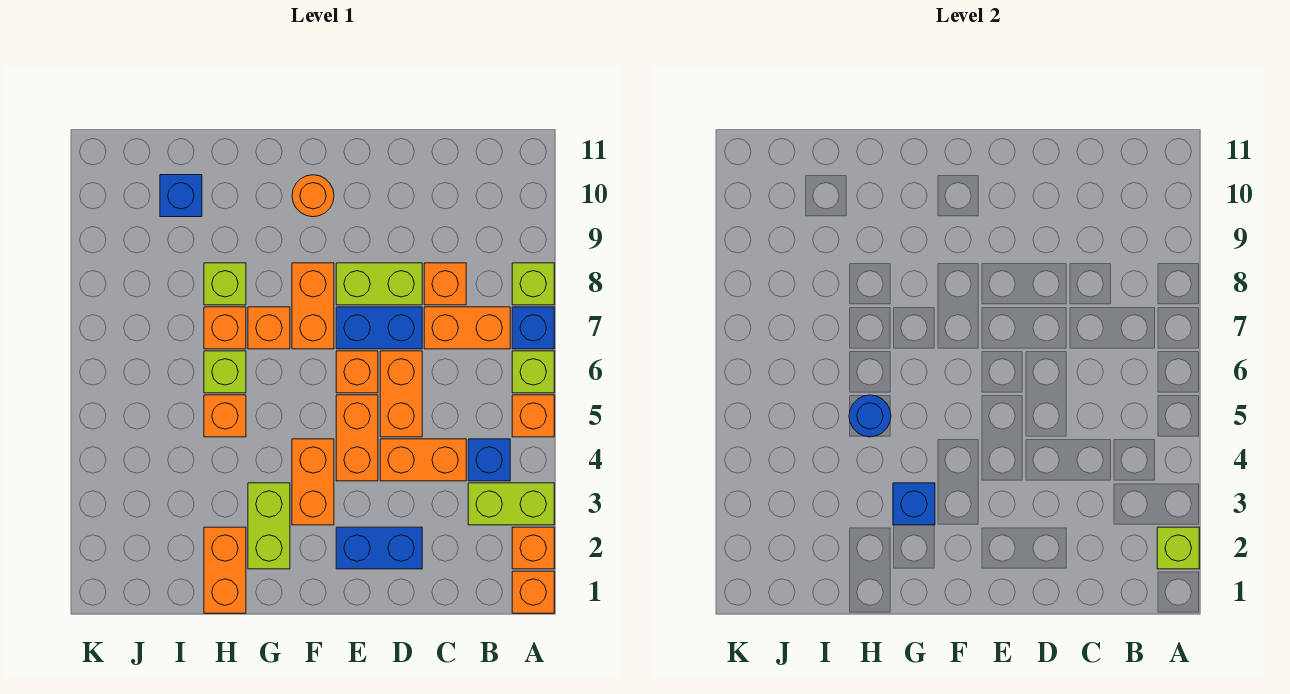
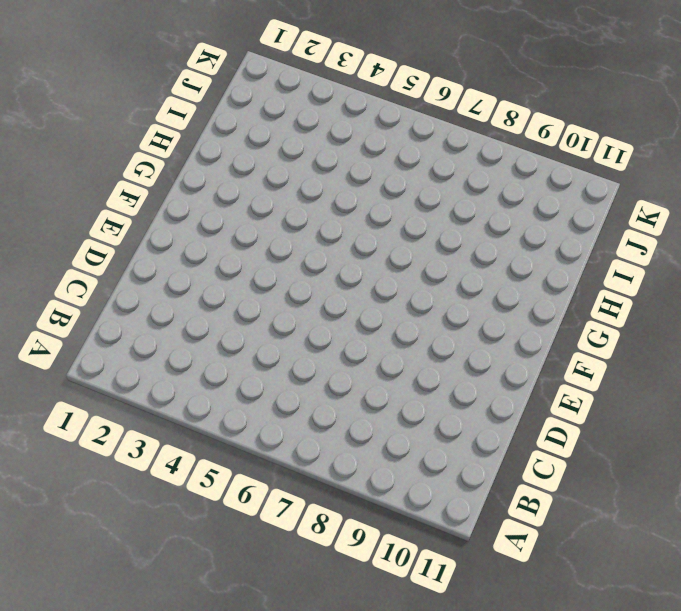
none -> orange brick A1 level 1
none -> orange brick A2 level 1
none -> lime brick A3:B3 level 1
none -> orange brick A5 level 1

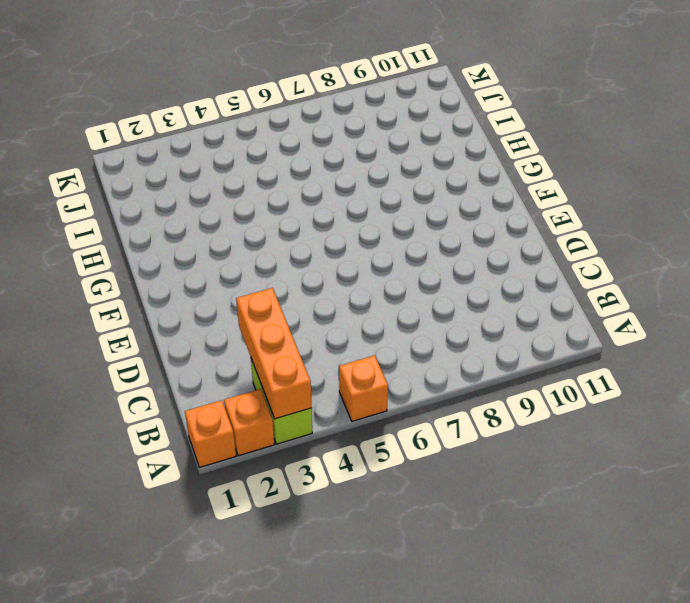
orange brick A3:C3 level 2 -> none
none -> lime brick A6 level 1
none -> blue brick A7 level 1
none -> lime brick A8 level 1
none -> blue brick B4 level 1

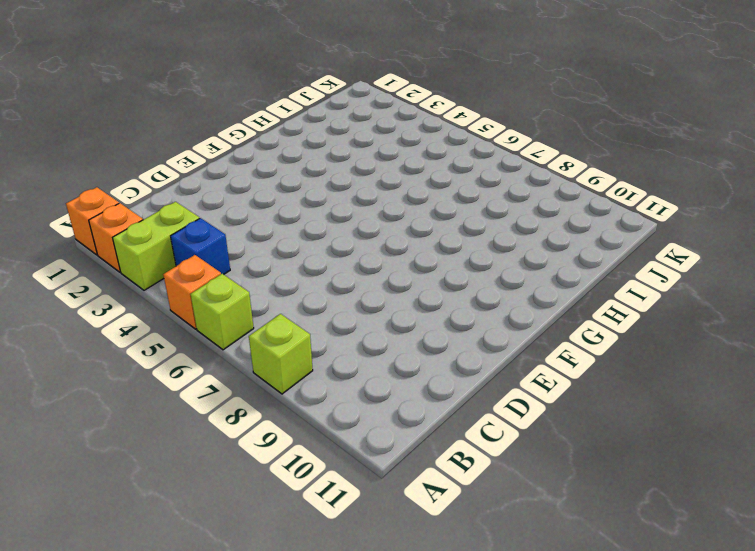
none -> blue brick A7 level 1
none -> orange brick B7:C7 level 1
none -> orange brick C4:D4 level 1
none -> orange brick C8 level 1

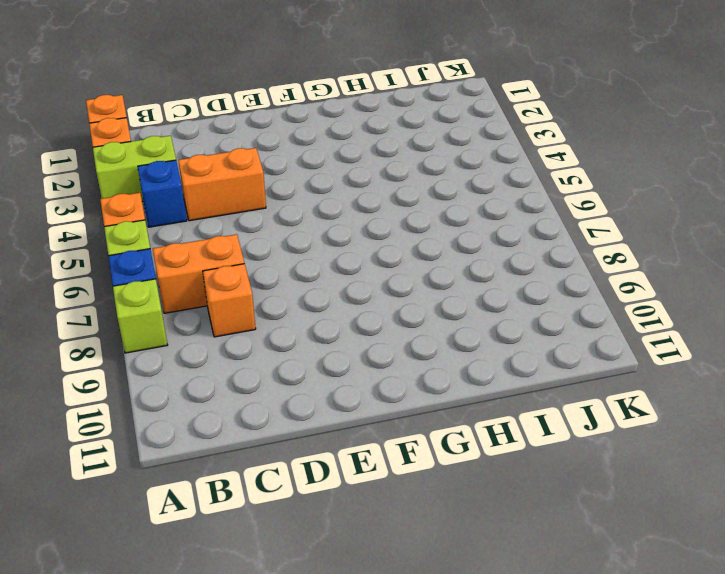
none -> blue brick D2:E2 level 1
none -> orange brick D5:D6 level 1
none -> blue brick D7:E7 level 1
none -> lime brick D8:E8 level 1

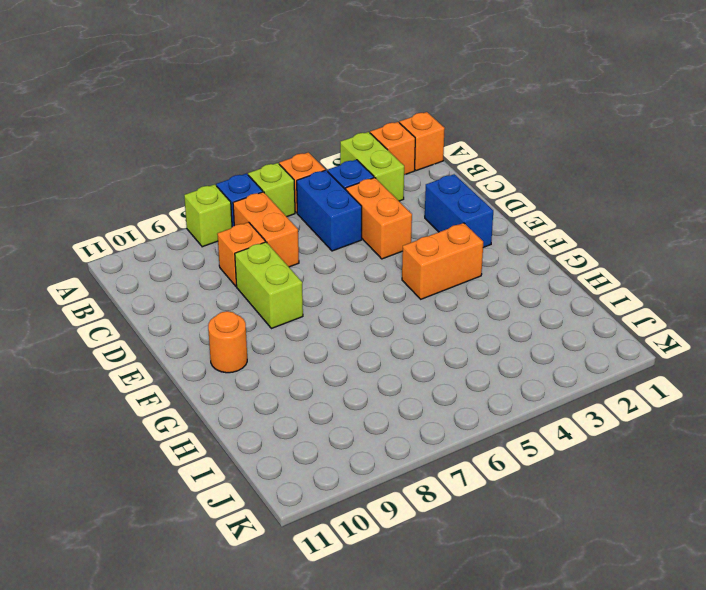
blue brick B5:C5 level 1 -> blue brick D7:E7 level 1
none -> orange brick D5:D6 level 1
none -> orange brick E4:E5 level 1
none -> orange brick E6 level 1
none -> orange brick F7:F8 level 1

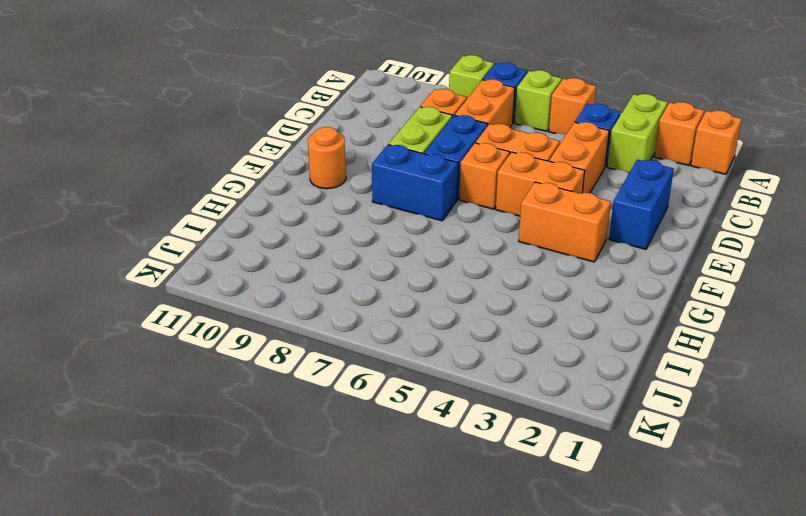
blue brick F7:F8 level 1 -> orange brick F7:F8 level 1
none -> lime brick G2:G3 level 1
none -> orange brick G7 level 1
none -> orange brick H1:H2 level 1
none -> orange brick H5 level 1

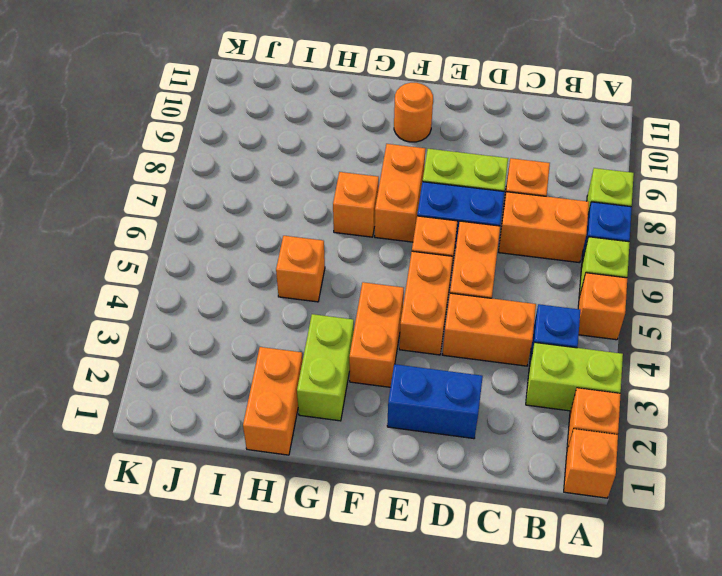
none -> lime brick H6 level 1
none -> orange brick H7 level 1
none -> lime brick H8 level 1
none -> blue brick I10 level 1

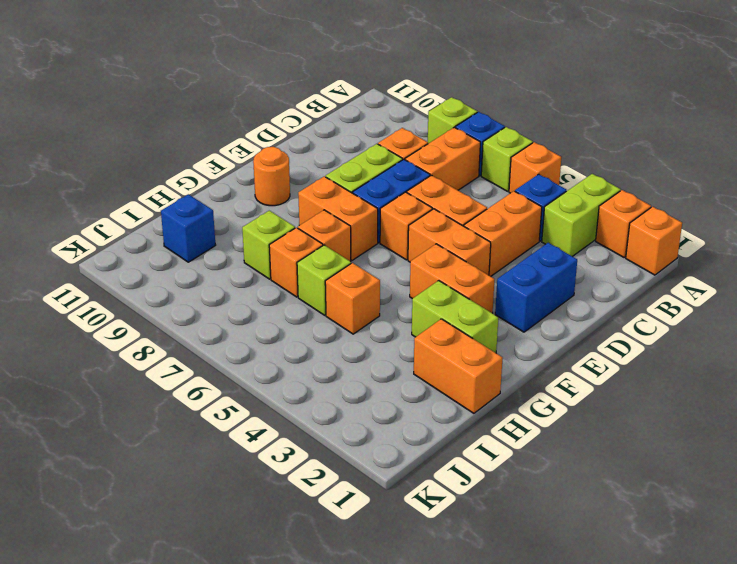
none -> lime brick A2 level 2
none -> blue brick G3 level 2
none -> blue round brick H5 level 2

